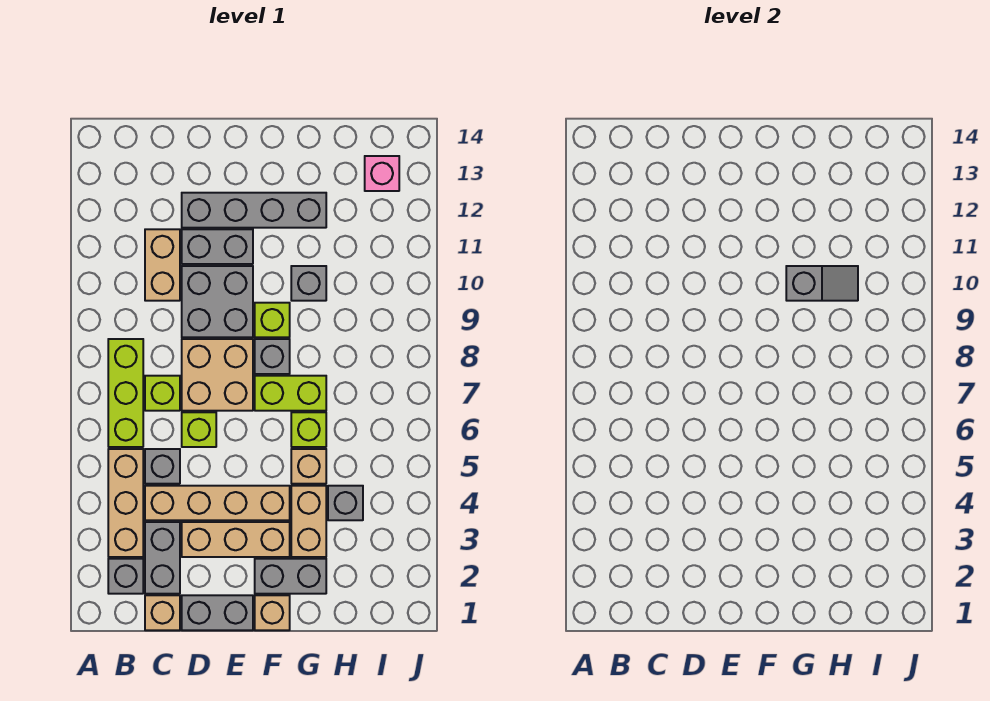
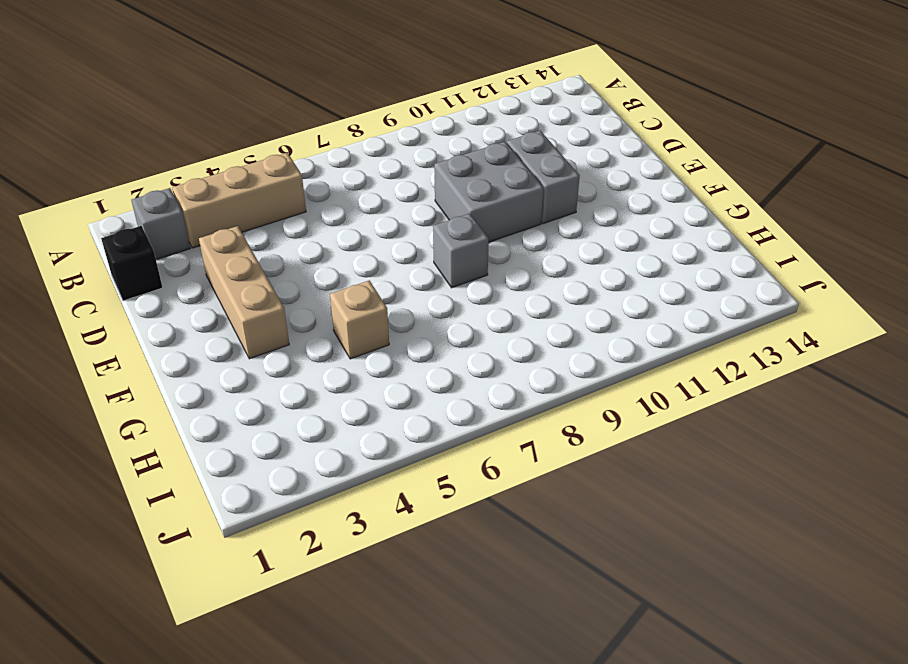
black brick C1 level 1 -> tan brick C1 level 1
none -> lime brick B6:B8 level 1
none -> grey brick C2:C3 level 1
none -> tan brick C4:F4 level 1

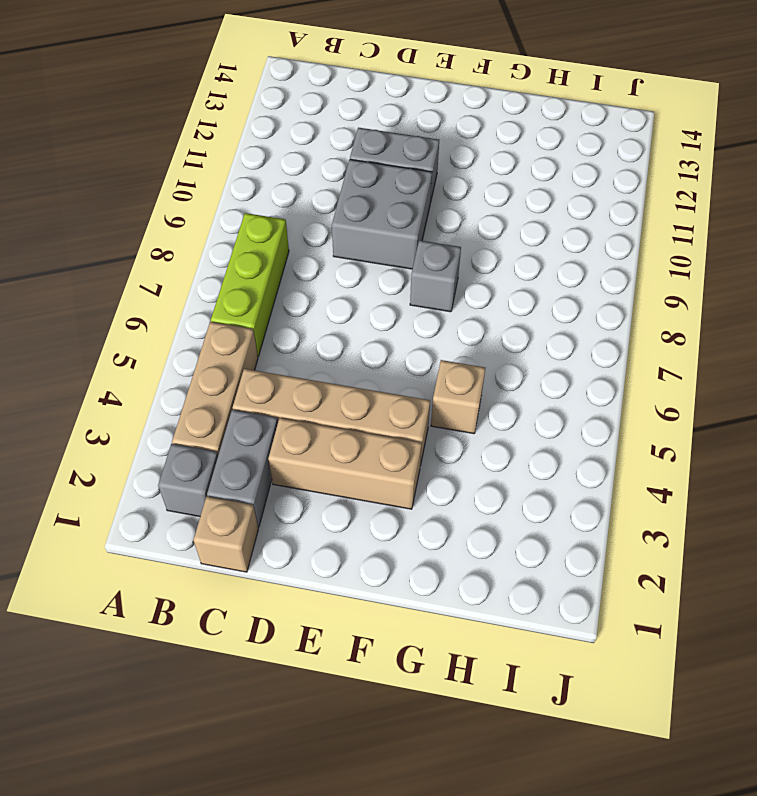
none -> grey brick C5 level 1
none -> lime brick C7 level 1
none -> tan brick C10:C11 level 1

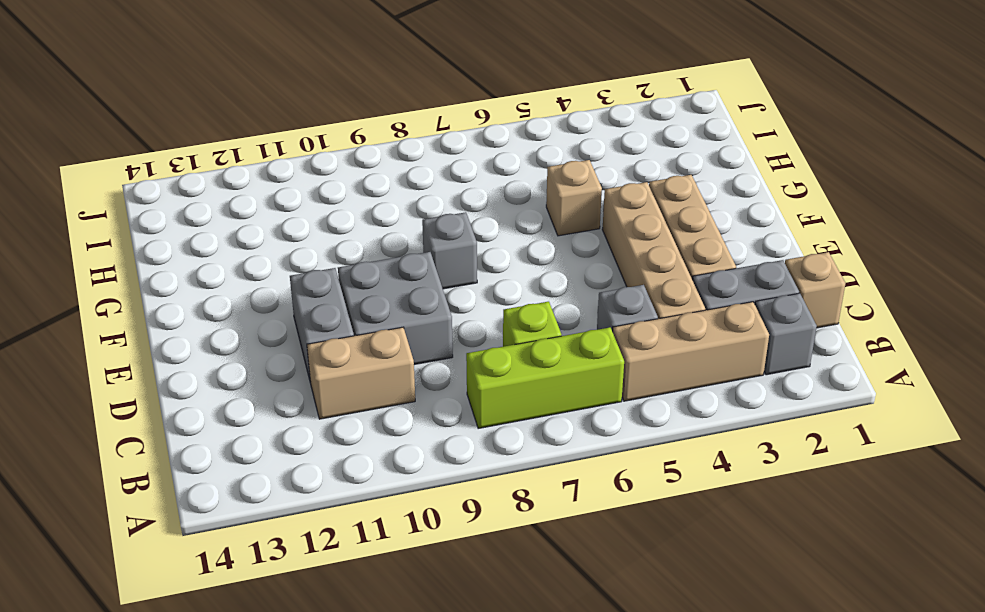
none -> grey brick D1:E1 level 1
none -> lime brick D6 level 1
none -> tan brick D7:E8 level 1

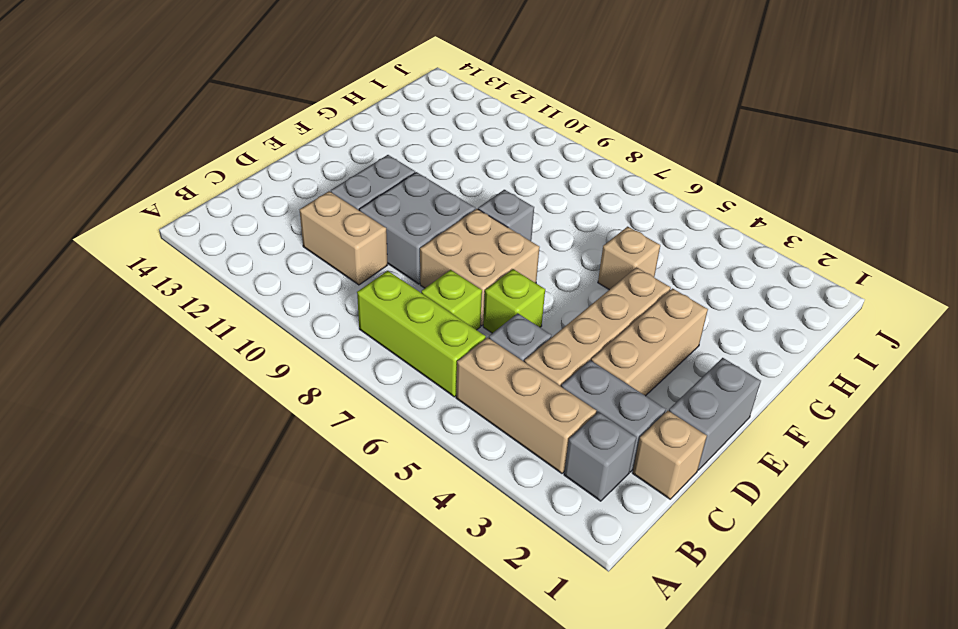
none -> grey brick D12:G12 level 1
none -> tan brick F1 level 1
none -> grey brick F2:G2 level 1

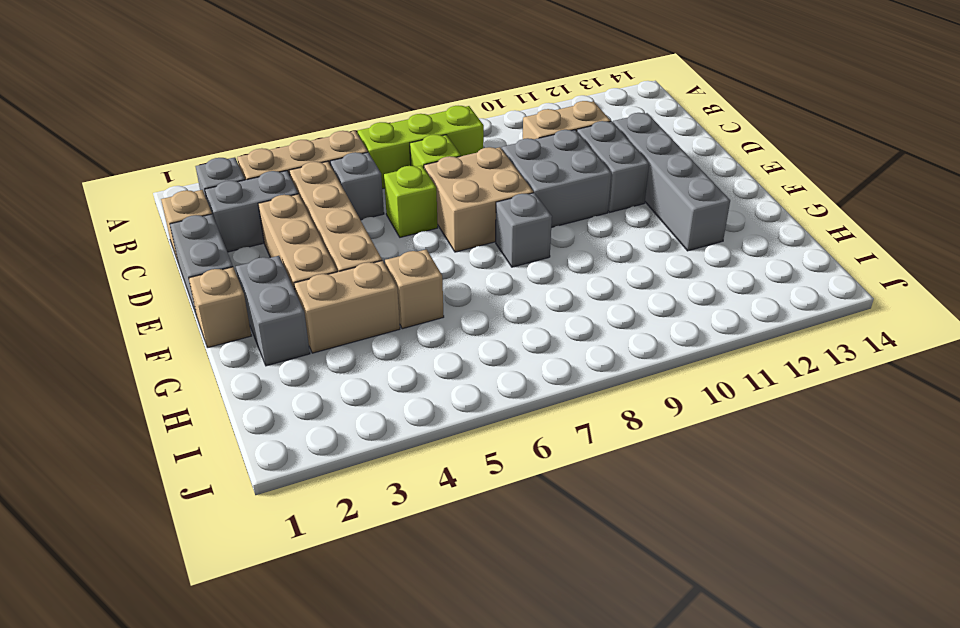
none -> lime brick F7:G7 level 1
none -> lime brick F9 level 1
none -> lime brick G6 level 1

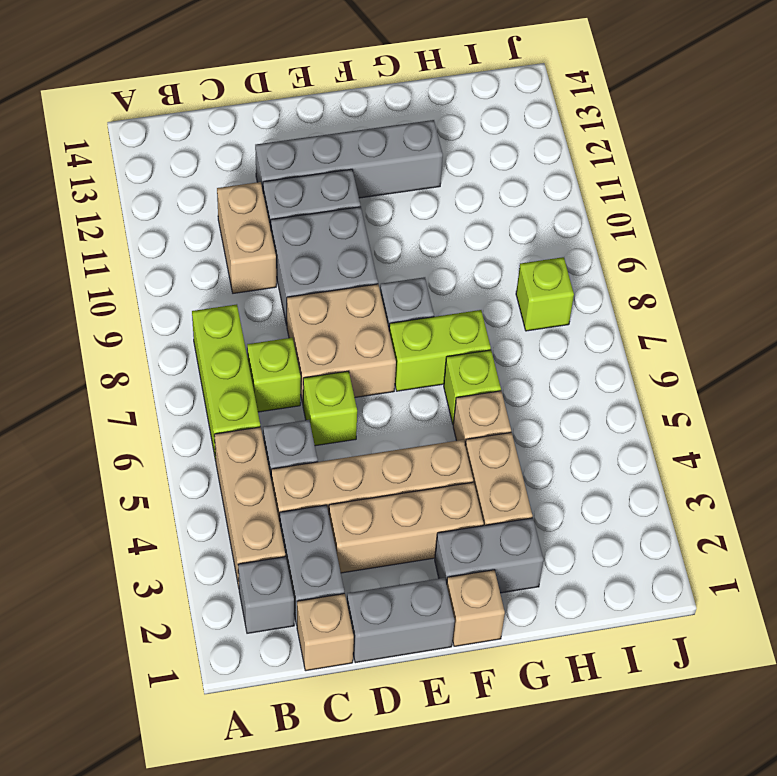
lime brick I8 level 1 -> lime brick F9 level 1
none -> grey brick G10 level 1
none -> grey brick H4 level 1
none -> pink brick I13 level 1

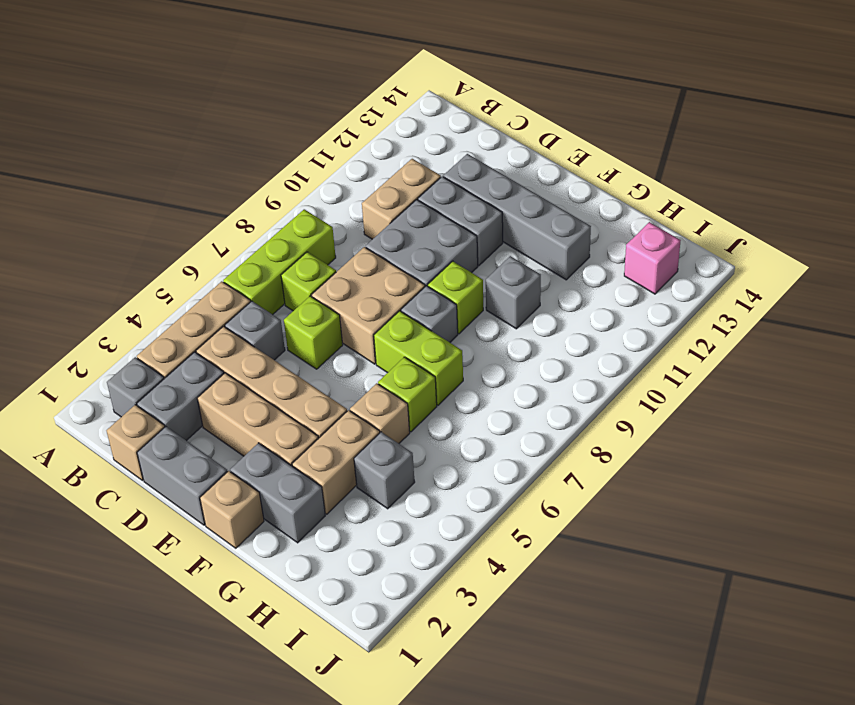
none -> grey slope G10:H10 level 2 top G

